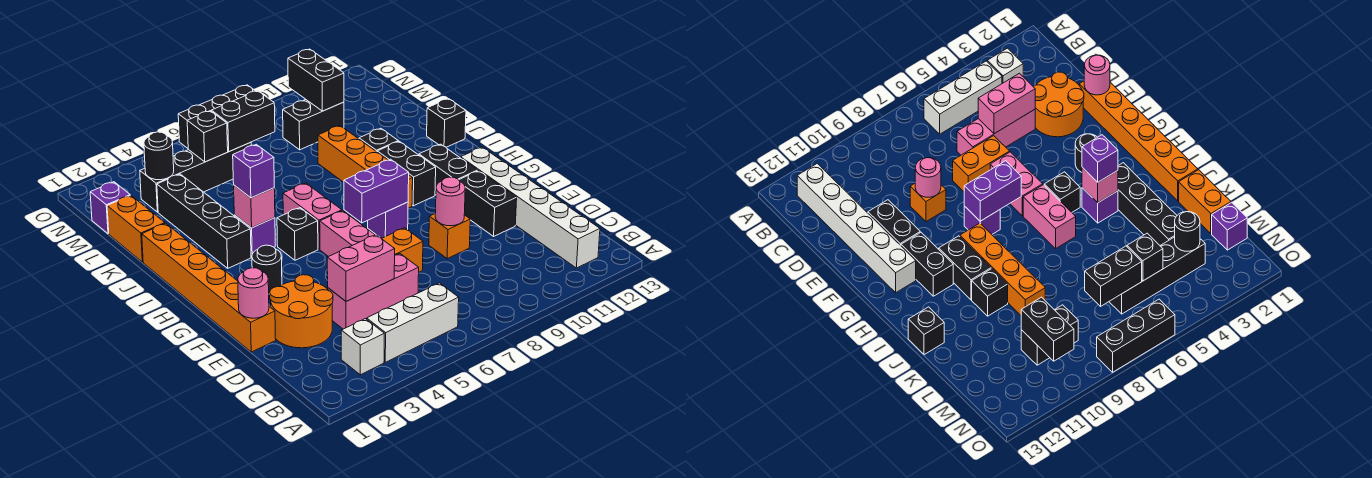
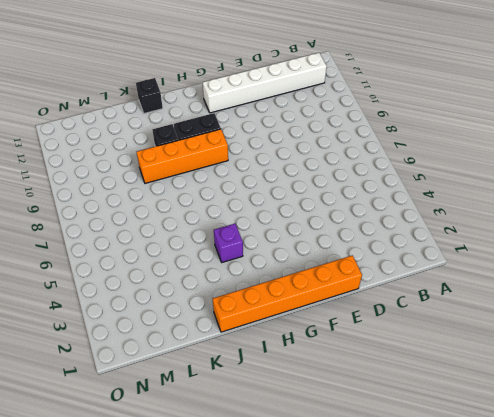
none -> white brick B3 level 1
none -> white brick B4:B6 level 1
none -> orange round brick D2:E3 level 1
none -> pink brick D4:D6 level 1

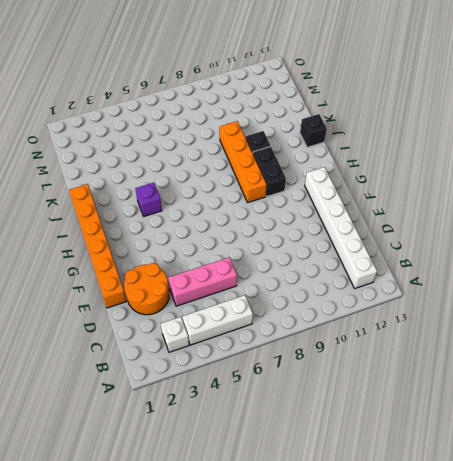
none -> orange brick E6:E7 level 1
none -> orange brick E9 level 1
none -> black brick E11:F11 level 1
none -> pink brick F6:G6 level 1

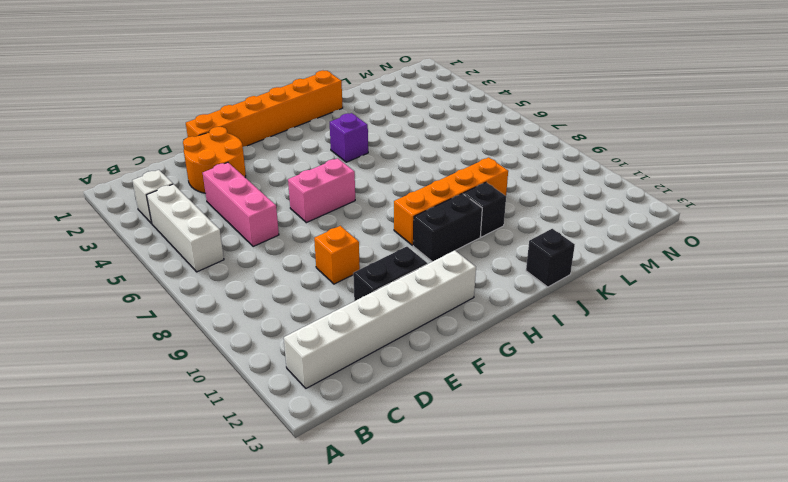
none -> orange brick E6:E7 level 1
none -> black round brick G3 level 1
none -> purple brick G8 level 1
none -> black brick G11:H11 level 1

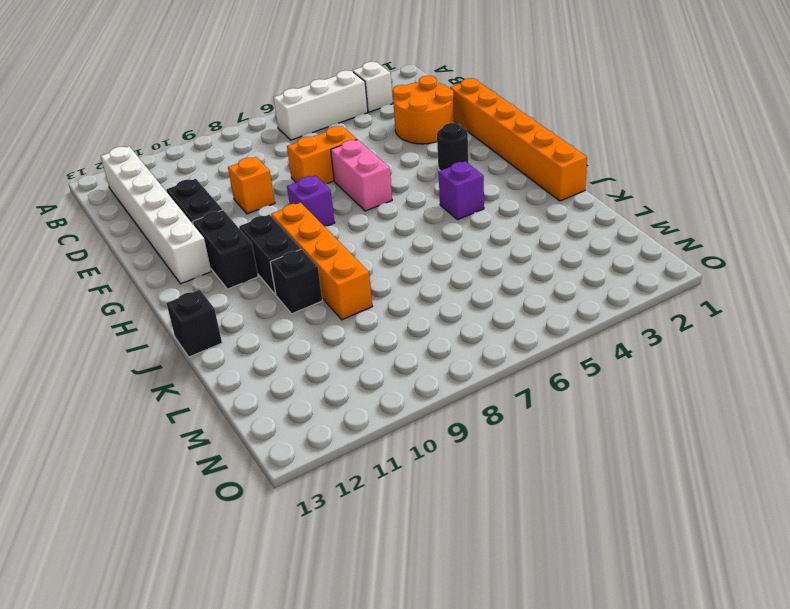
none -> pink brick D4:D6 level 1
none -> black brick H5 level 1
none -> pink brick H6:I6 level 1
none -> black brick I3:L3 level 1

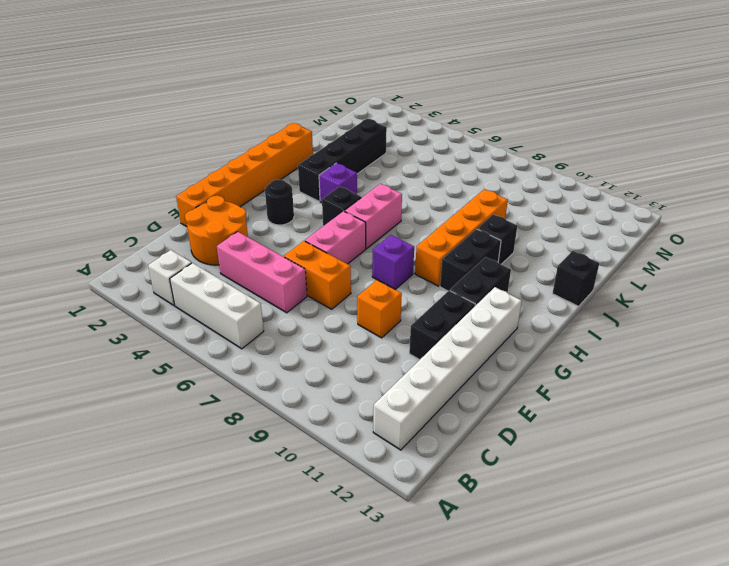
none -> orange brick K1:L1 level 1
none -> purple brick M1 level 1
none -> black brick M3:M6 level 1
none -> black brick M9:M10 level 1

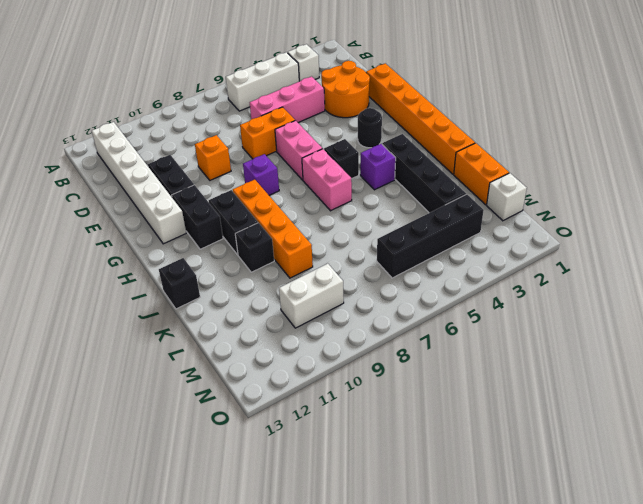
white brick M1 level 1 -> purple brick M1 level 1
white brick M9:M10 level 1 -> black brick M9:M10 level 1
none -> black brick O6:O8 level 1
none -> pink brick D4:D5 level 2
none -> pink round brick E1 level 2
none -> pink round brick E9 level 2

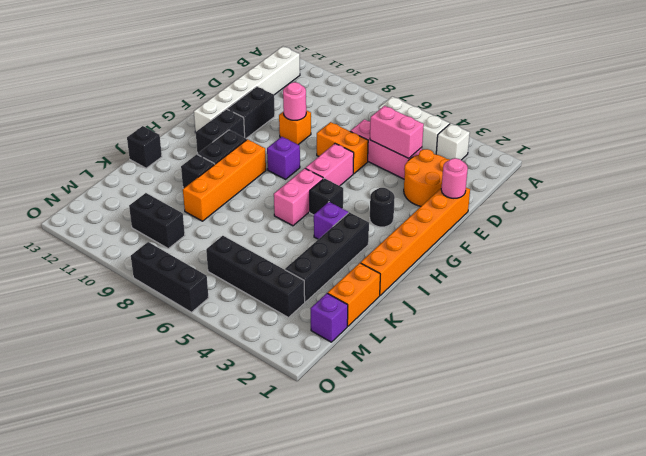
none -> purple brick G7:G8 level 2
none -> pink brick I4 level 2
none -> black round brick M3 level 2
none -> black brick M5 level 2

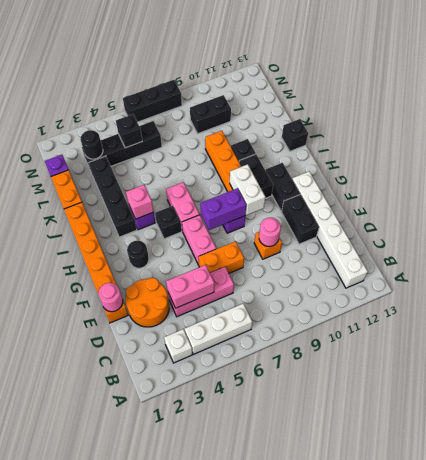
white brick G9:H9 level 2 -> none
none -> black brick M6:M7 level 2
none -> black brick M10:N10 level 2
none -> purple brick I4 level 3

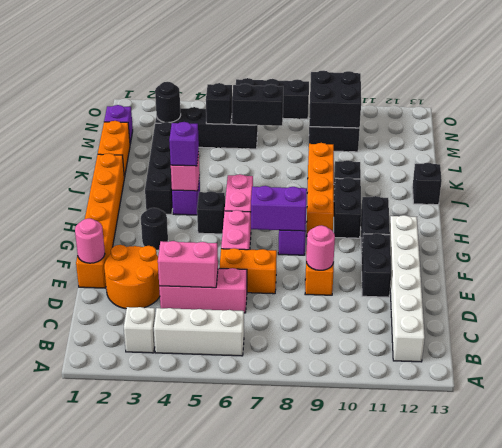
black brick M9:N10 level 2 -> black brick M10:N10 level 2

